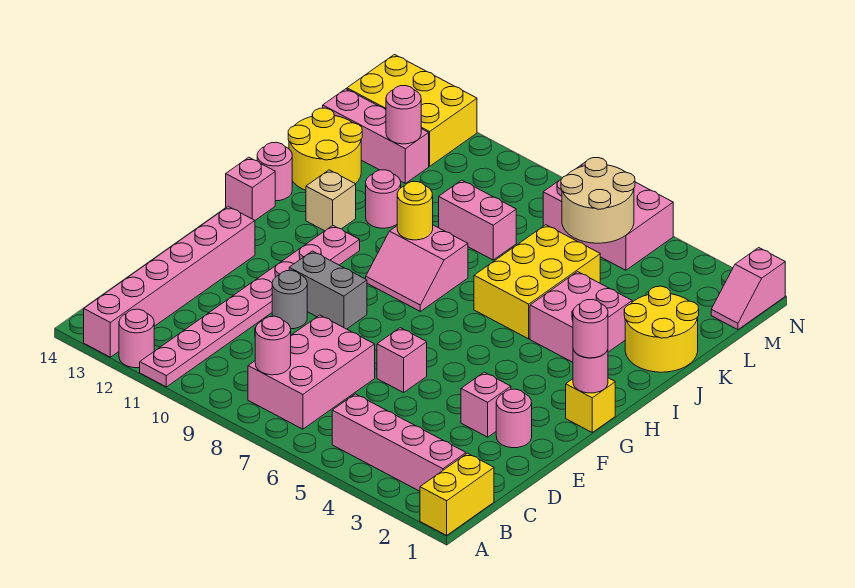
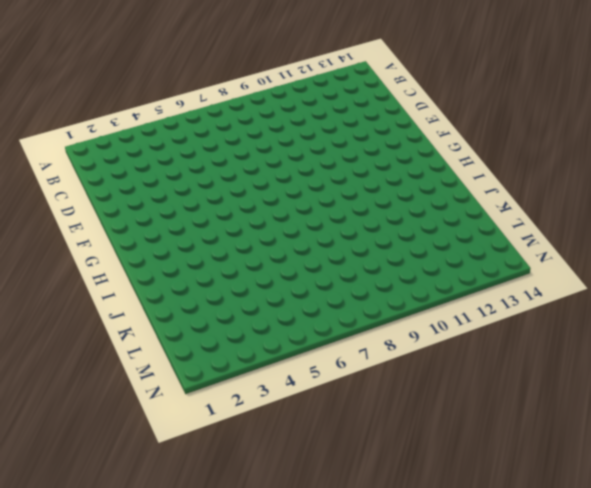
none -> yellow brick A1:B1 level 1
none -> pink plate A11:H11 level 1
none -> pink round brick A12 level 1
none -> pink brick A13:F13 level 1

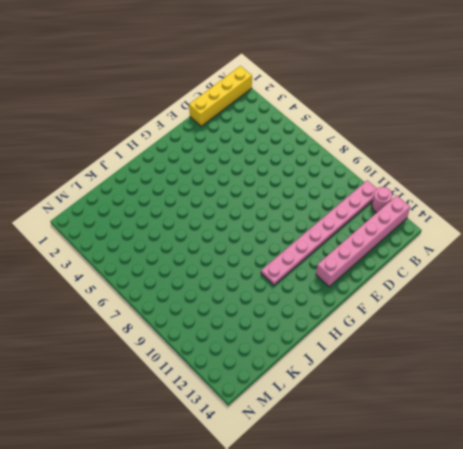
yellow brick A1:D1 level 1 -> yellow brick A1:B1 level 1
none -> pink brick B2:B5 level 1
none -> pink brick B7:D8 level 1
none -> pink round brick E2 level 1
none -> pink brick E3 level 1

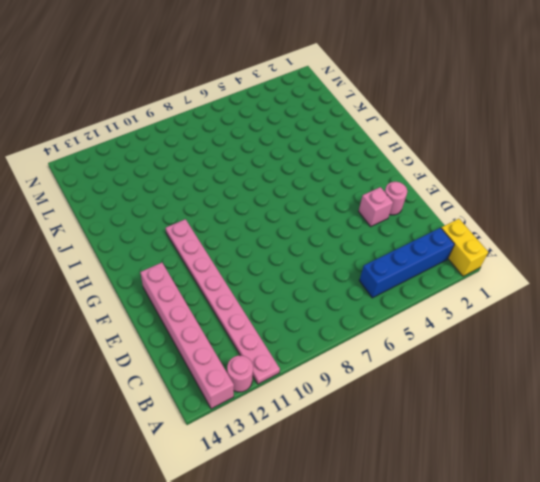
blue brick B2:B5 level 1 -> pink brick B2:B5 level 1
none -> pink brick B7:D8 level 1
none -> pink brick E6 level 1
none -> grey round brick E10 level 1
none -> grey brick F9:F10 level 1

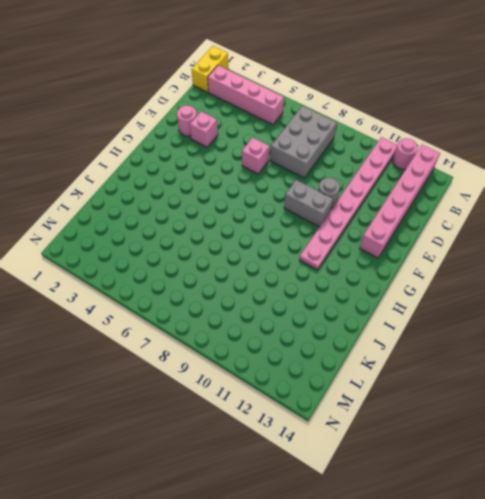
grey brick B7:D8 level 1 -> pink brick B7:D8 level 1
none -> yellow brick G1 level 1
none -> pink slope H8:I9 level 1 top I
none -> pink brick H14 level 1
none -> pink brick I3:J4 level 1

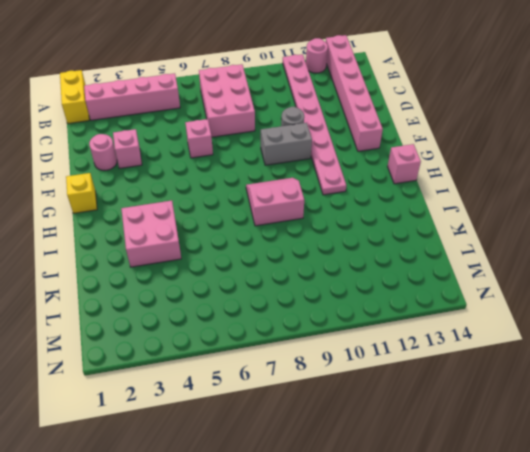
none -> yellow brick I5:K6 level 1
none -> tan brick I12 level 1
none -> pink round brick I14 level 1
none -> yellow round brick J1:K2 level 1

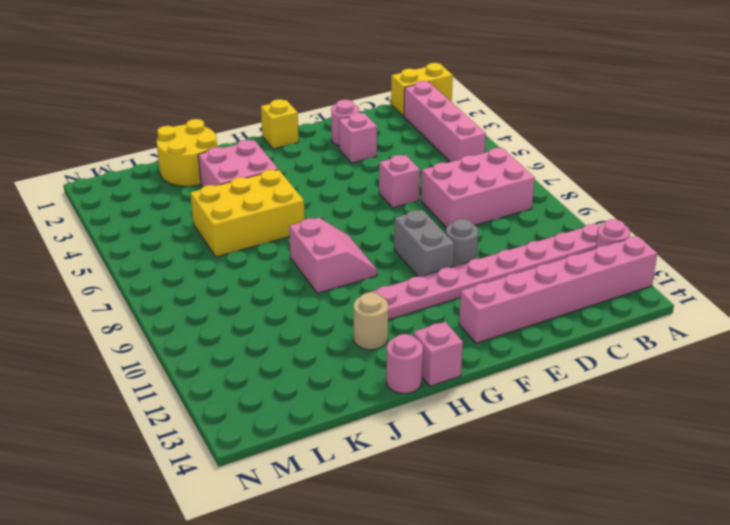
tan round brick I12 level 1 -> tan brick I12 level 1
none -> pink round brick J11 level 1
none -> yellow round brick J13:K14 level 1
none -> pink brick K8:K9 level 1
none -> pink brick L12:L14 level 1

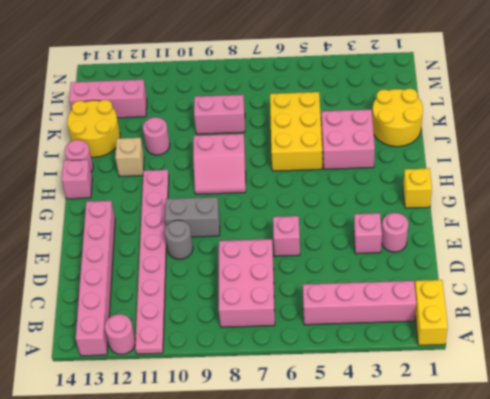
none -> pink slope M1:N1 level 1 top N
none -> pink brick M5:N7 level 1
none -> yellow brick M12:N14 level 1
none -> pink round brick B8 level 2

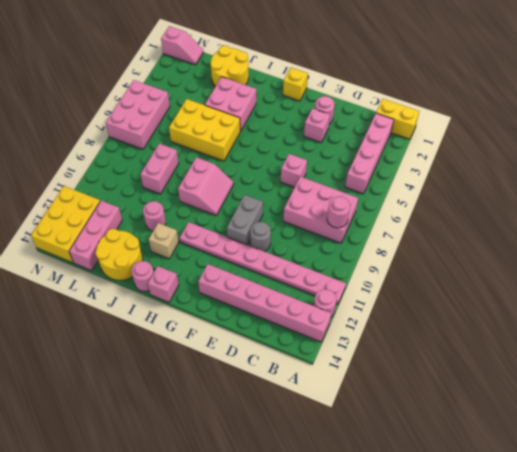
none -> pink round brick G1 level 2
none -> yellow round brick I9 level 2
none -> tan round brick L5:M6 level 2
none -> pink round brick L12 level 2

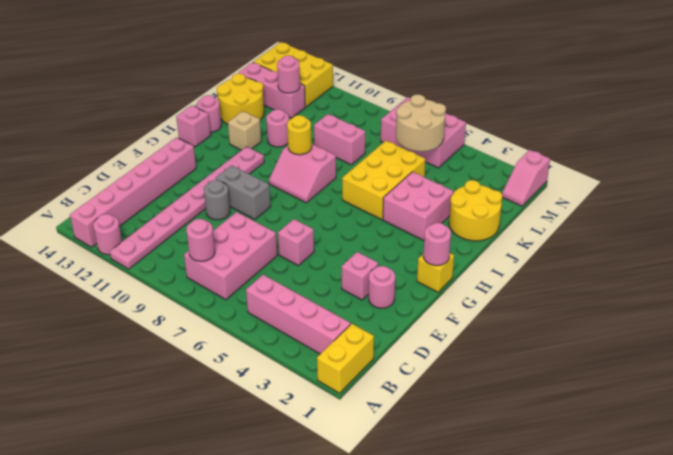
none -> pink round brick G1 level 3

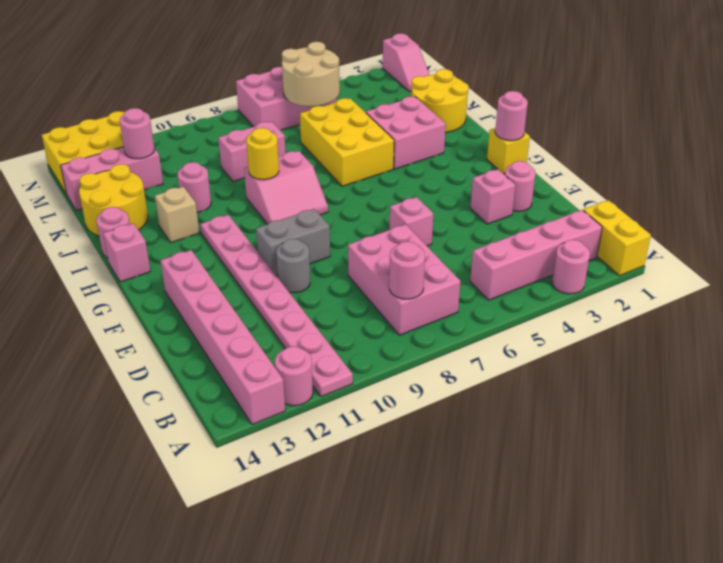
pink round brick A3 level 1 -> pink round brick G1 level 3

